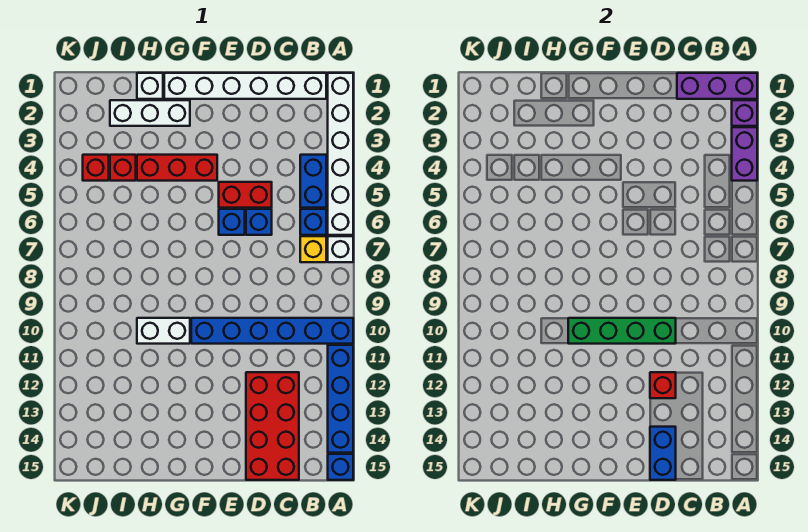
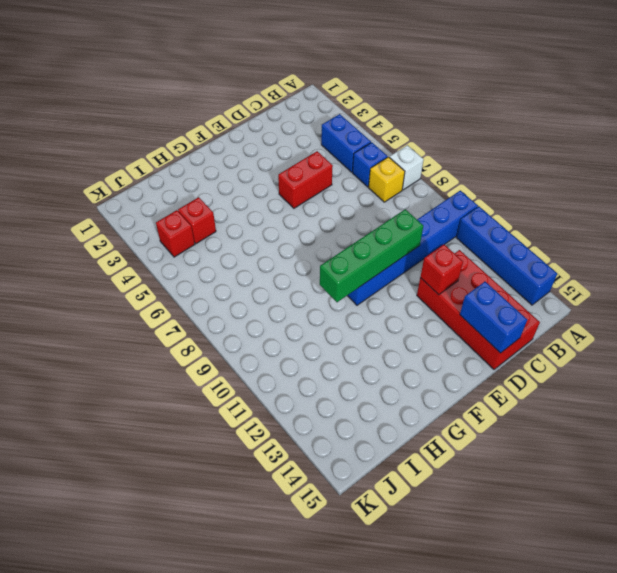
none -> white brick A1:A6 level 1
none -> blue brick A15 level 1
none -> white brick B1:G1 level 1

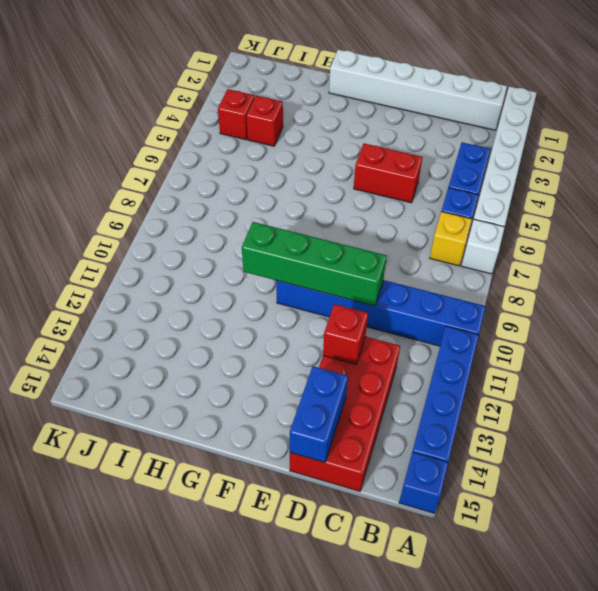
none -> blue brick D6 level 1
none -> blue brick E6 level 1
none -> red brick F4:H4 level 1

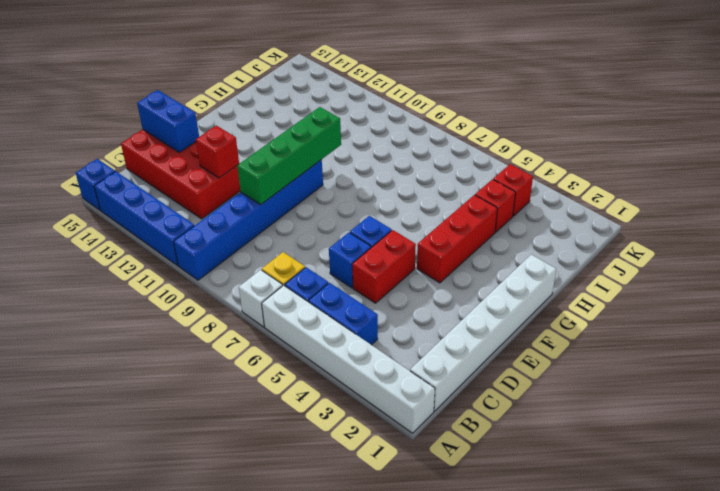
none -> white brick G2:I2 level 1
none -> white brick G10:H10 level 1
none -> white brick H1 level 1

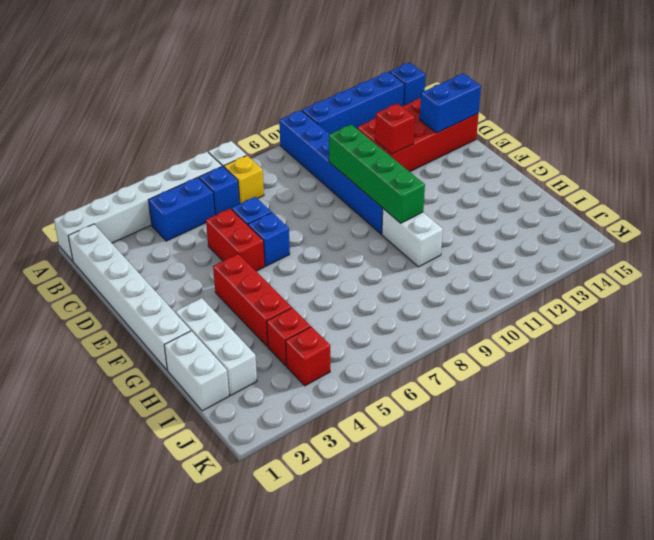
white brick H1:I1 level 1 -> white brick H1 level 1
none -> purple brick A1:C1 level 2
none -> purple brick A2 level 2
none -> purple brick A3:A4 level 2

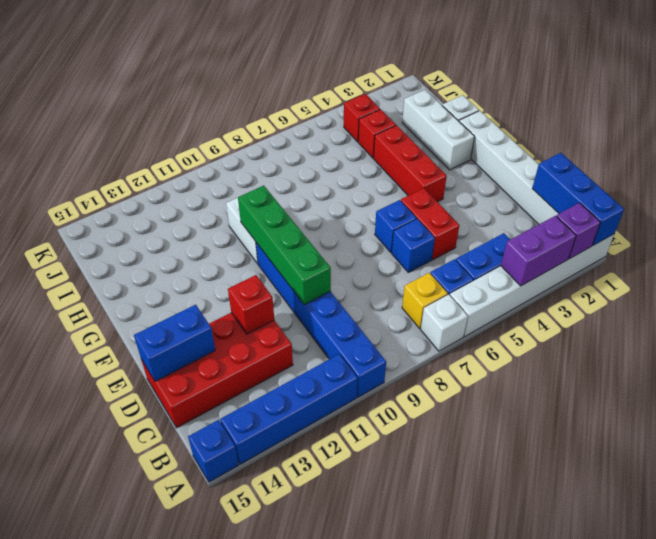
blue brick A1:C1 level 2 -> purple brick A1:C1 level 2

